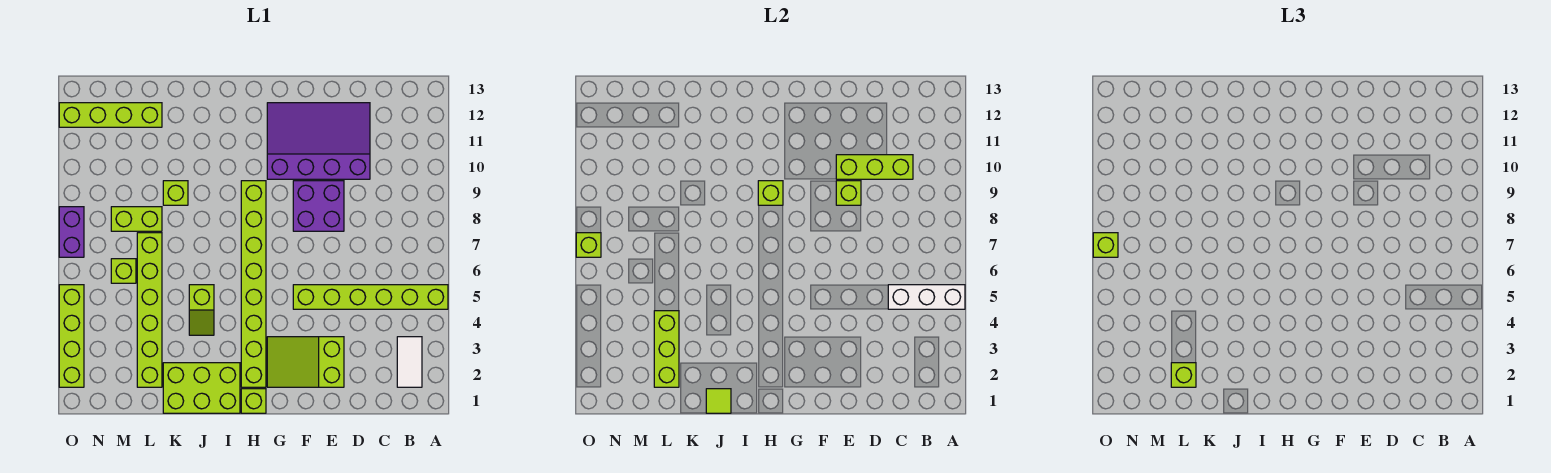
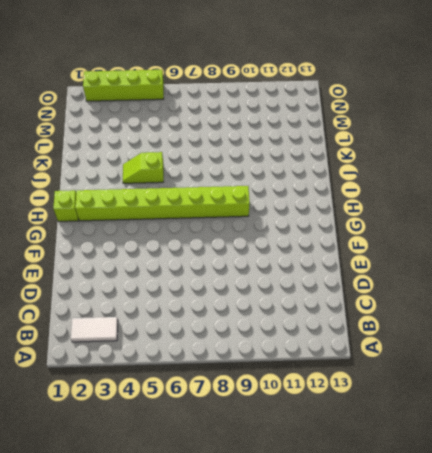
none -> lime brick A5:F5 level 1
none -> purple slope D10:G12 level 1 top 10
none -> lime slope E2:G3 level 1 top E

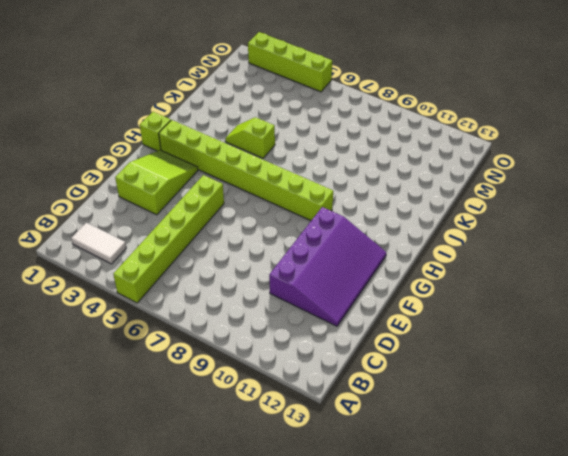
none -> purple brick E8:F9 level 1
none -> lime brick I1:K2 level 1
none -> lime brick K9 level 1

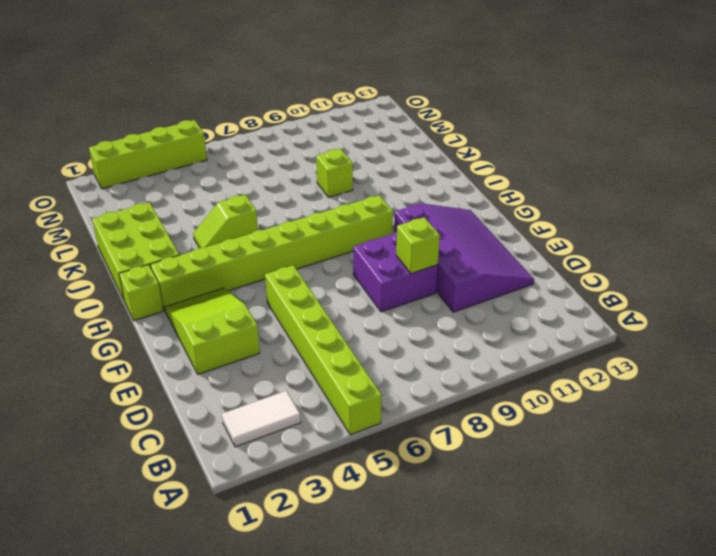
none -> lime brick L2:L7 level 1
none -> lime brick L8:M8 level 1
none -> lime brick L12:O12 level 1

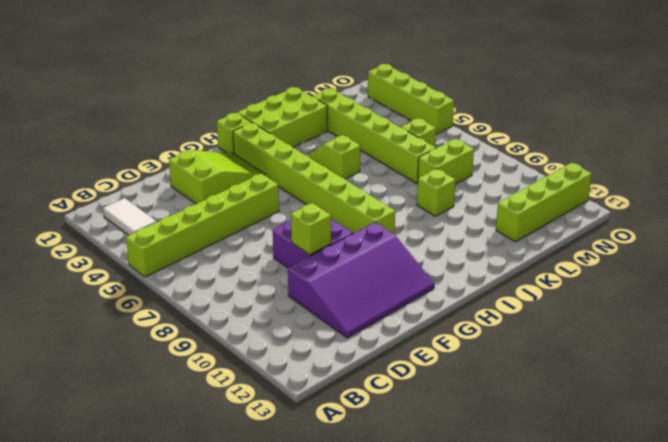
none -> purple brick O7:O8 level 1
none -> white brick A5:C5 level 2
none -> lime brick C10:E10 level 2

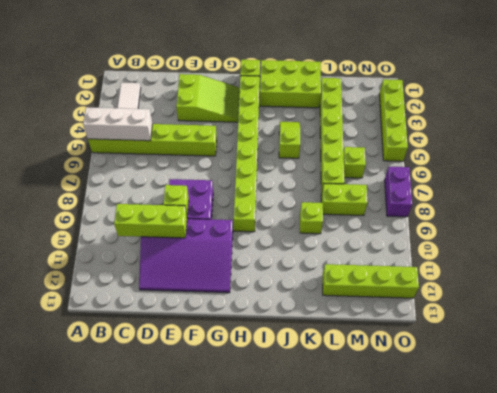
none -> lime brick H9 level 2
none -> lime tile J1 level 2
none -> lime brick L2:L4 level 2

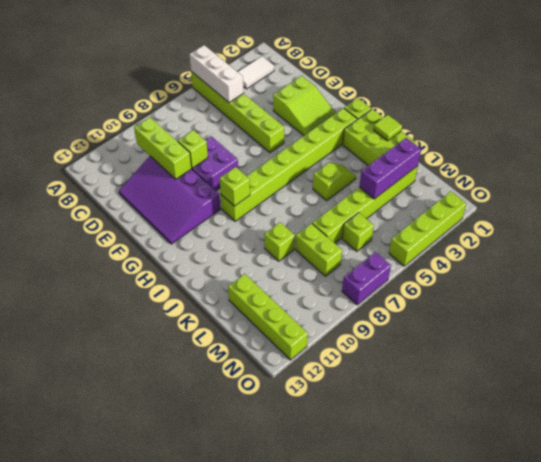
purple brick L2:L4 level 2 -> lime brick L2:L4 level 2
none -> lime brick O7 level 2
none -> lime brick L2 level 3
none -> lime brick O7 level 3

